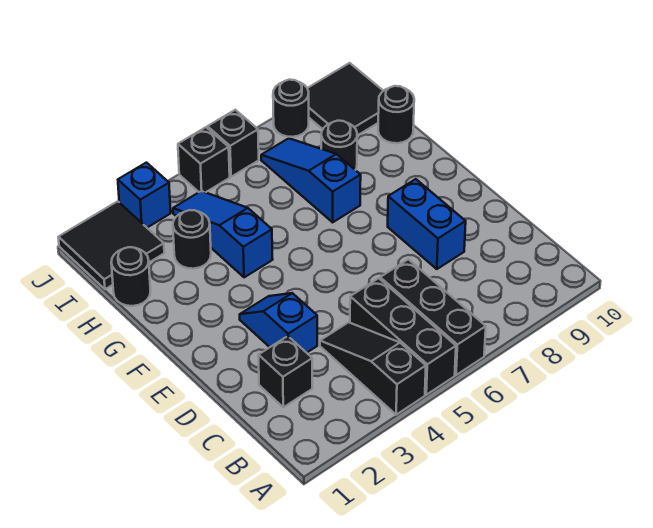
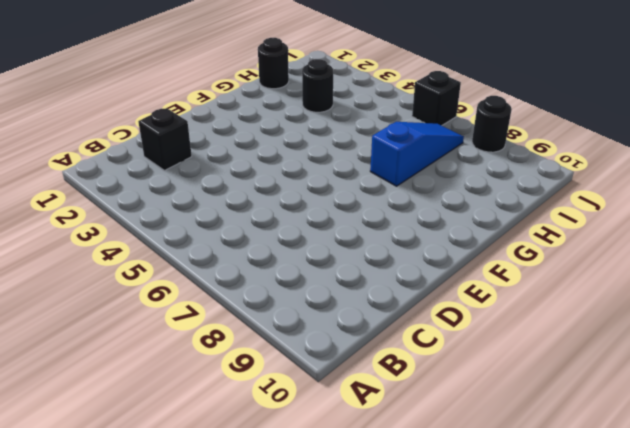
none -> black slope A4:C4 level 1 top A
none -> black brick A5:C5 level 1
none -> black brick A6:C6 level 1

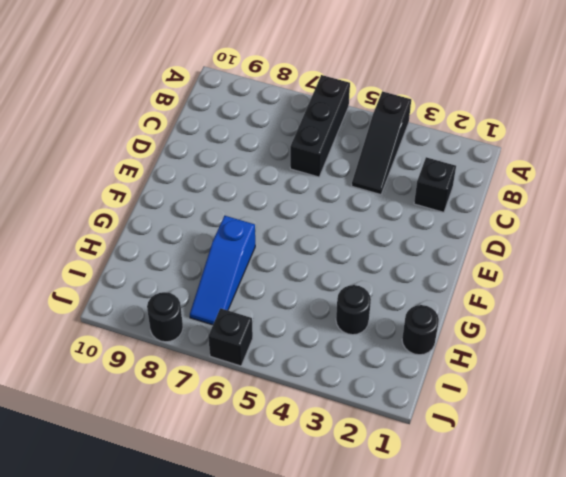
none -> black brick A5:C5 level 1
none -> blue slope D3:E3 level 1 top D
none -> blue brick D8:E8 level 1

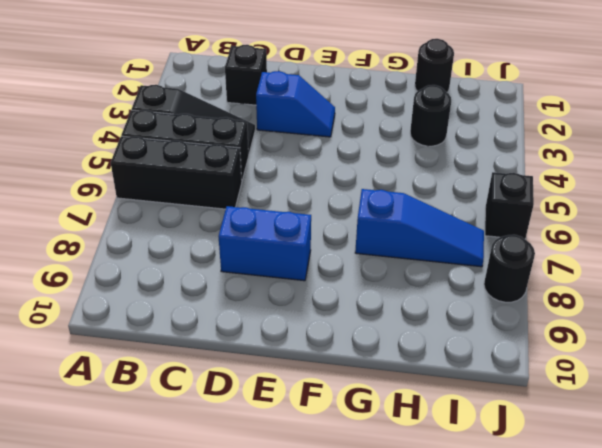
none -> blue slope G4:I4 level 1 top G
none -> black round brick H8 level 1
none -> black round brick H10 level 1

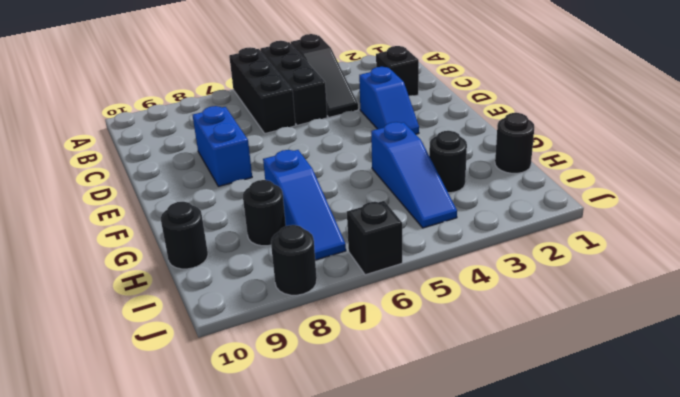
none -> black tile I1:J2 level 1
none -> black tile I9:J10 level 1
none -> blue brick J3 level 1

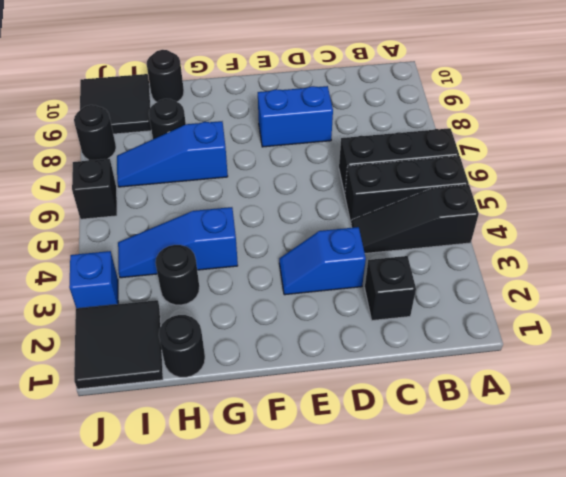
none -> black brick J5 level 1

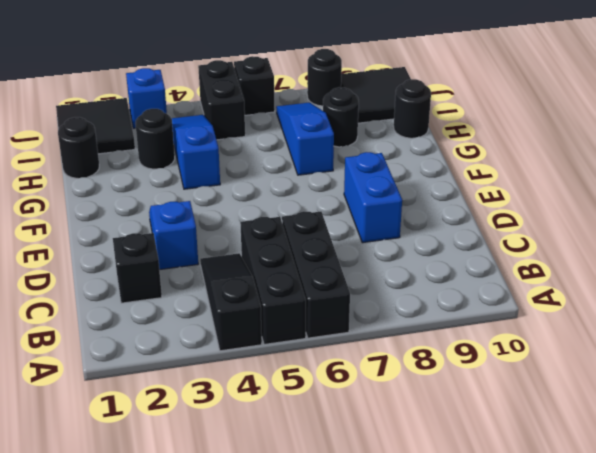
black brick I5:J5 level 1 -> black brick J5 level 1

